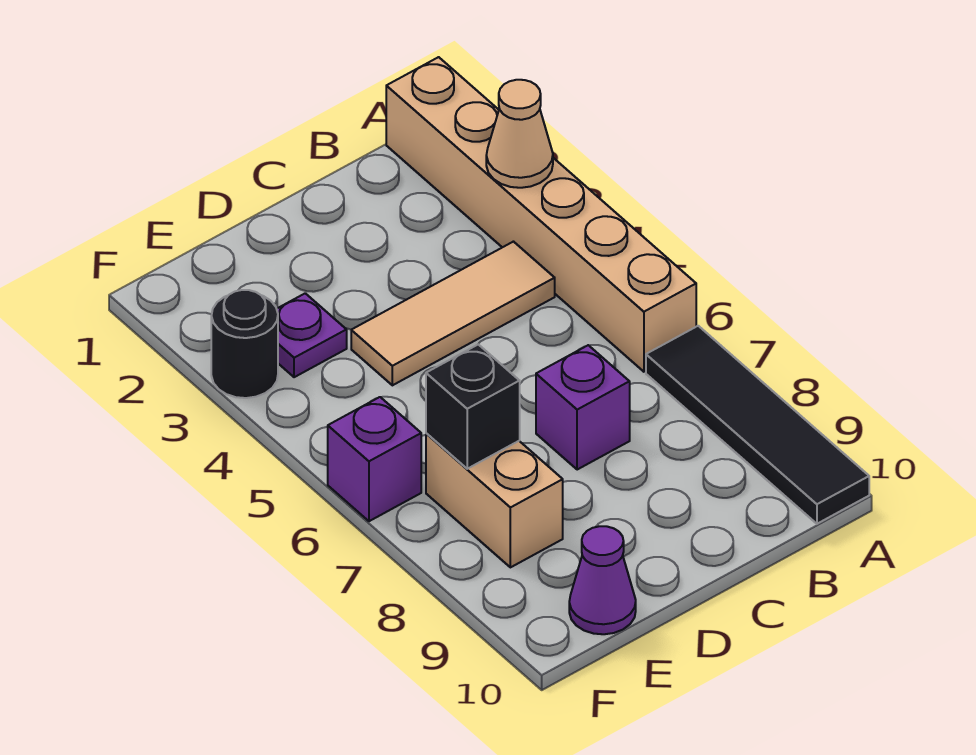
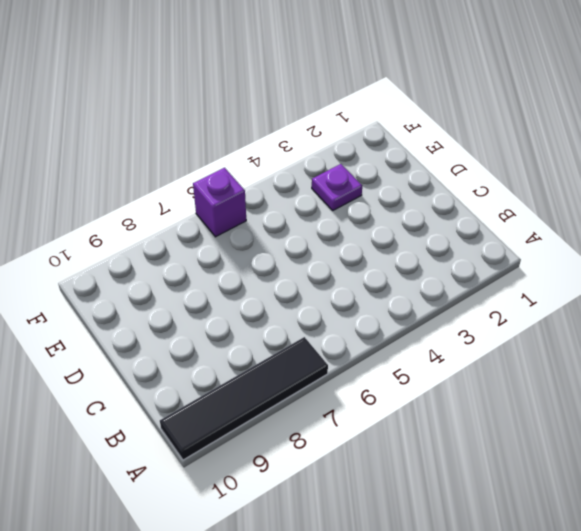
none -> tan brick A1:A6 level 1
none -> tan tile B4:D4 level 1

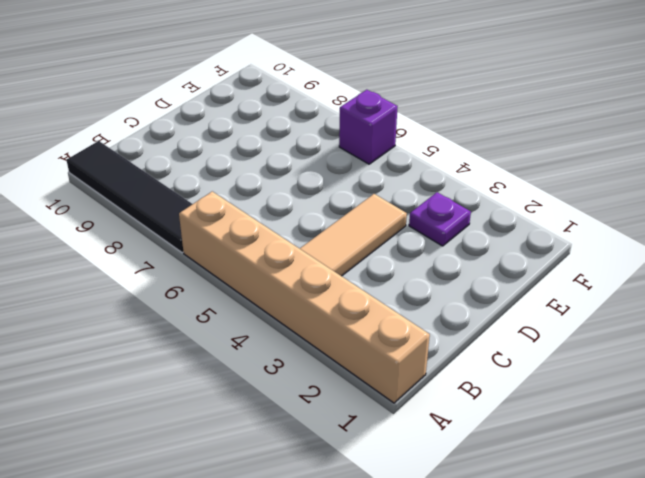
none -> purple brick C7 level 1
none -> tan brick E7:E8 level 1

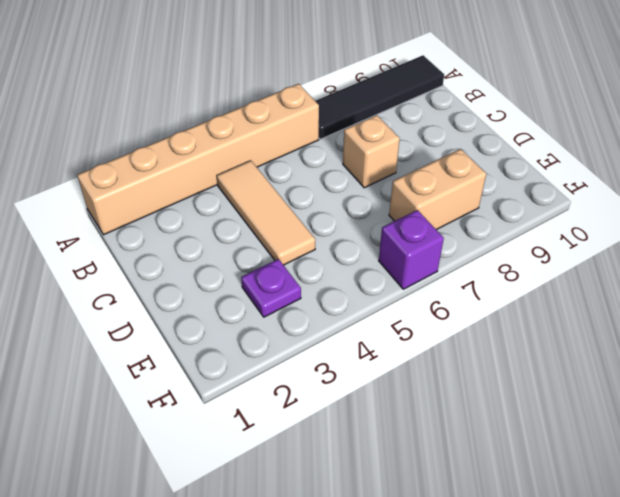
tan brick C7 level 1 -> purple brick C7 level 1
none -> purple cone E10 level 1
none -> black round brick F3 level 1

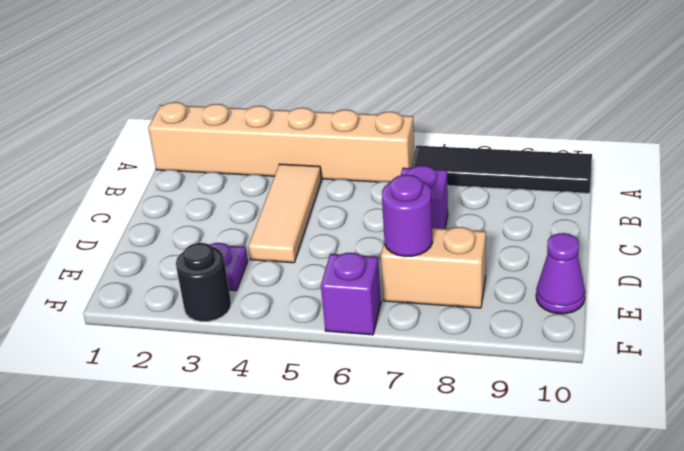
purple round brick E7 level 2 -> black brick E7 level 2
none -> tan cone A3 level 2

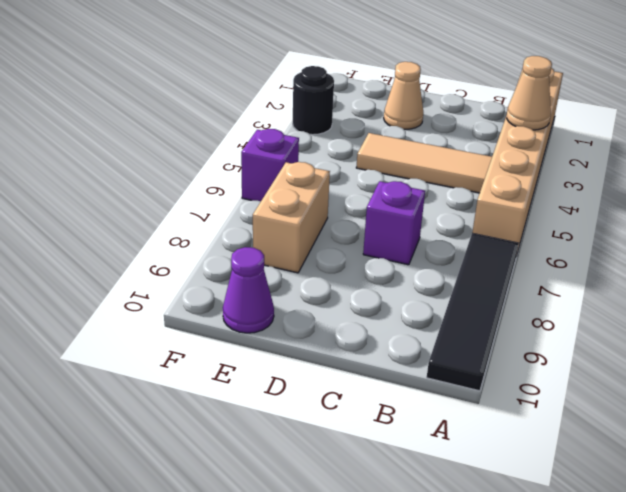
tan cone D2 level 1 -> none
none -> purple plate E3 level 1
none -> black brick E7 level 2

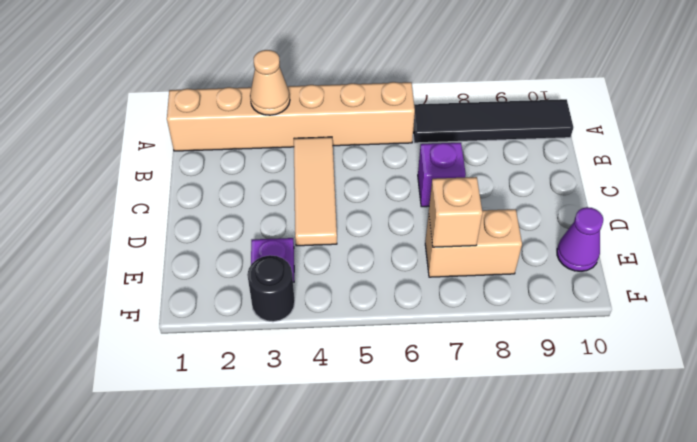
tan brick E7 level 2 -> black brick E7 level 2
none -> purple brick F6 level 1

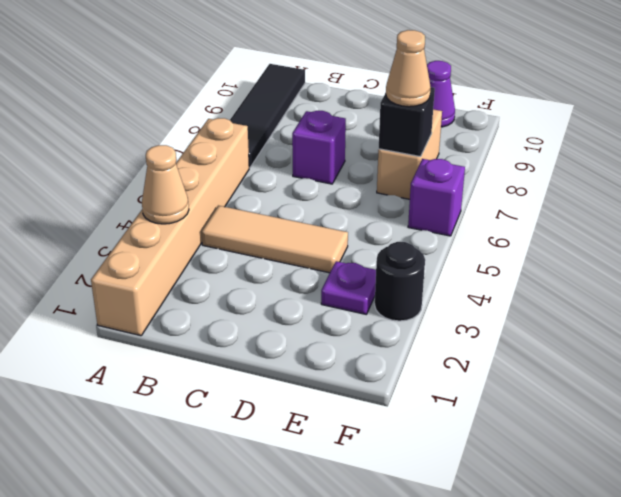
tan cone E7 level 3 -> none

